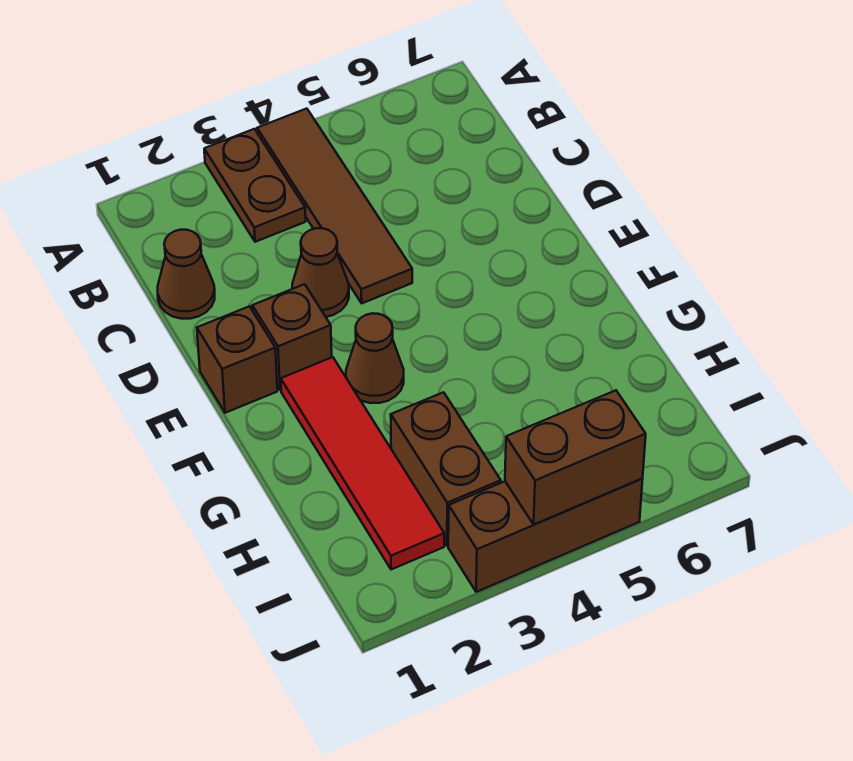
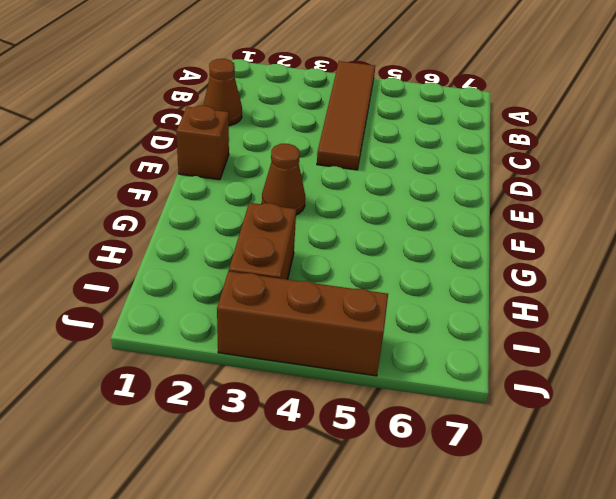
none -> brown plate A3:B3 level 1
none -> brown cone D3 level 1

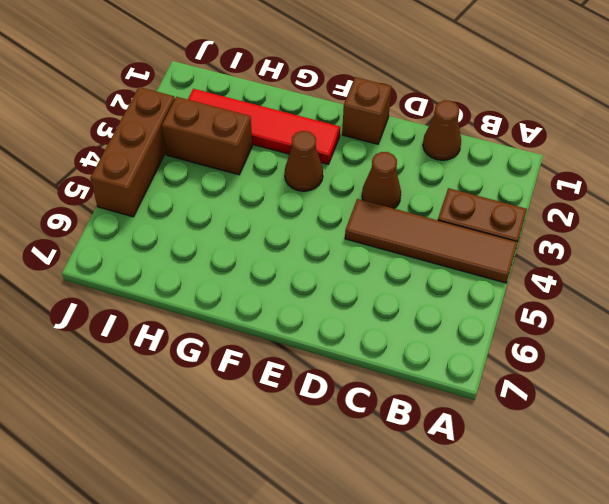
none -> brown brick E2 level 1
none -> brown brick J4:J5 level 2

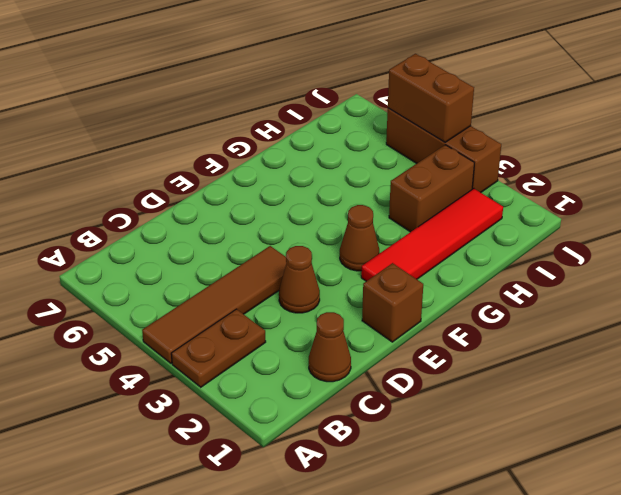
none -> brown brick E2 level 1

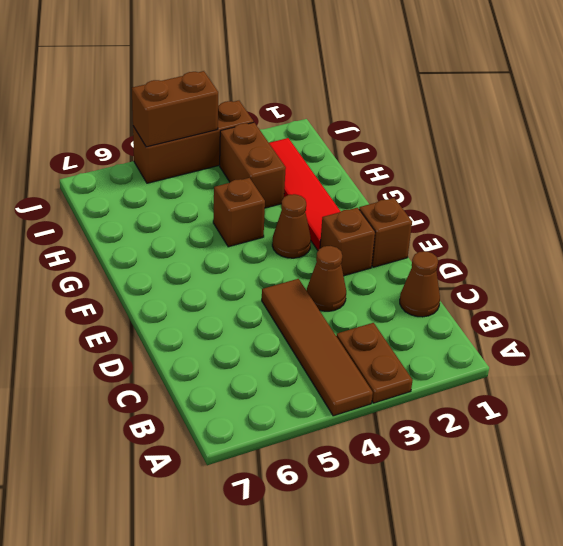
brown brick G4 level 1 -> none

